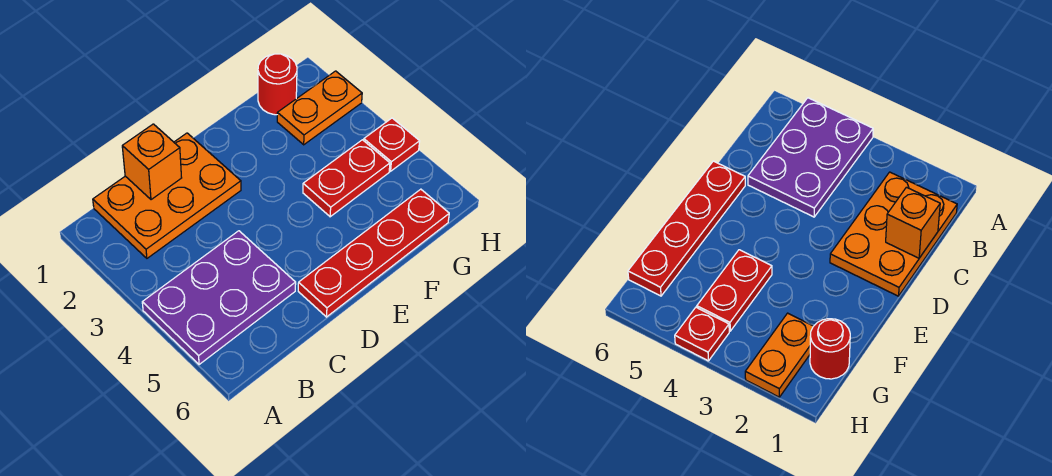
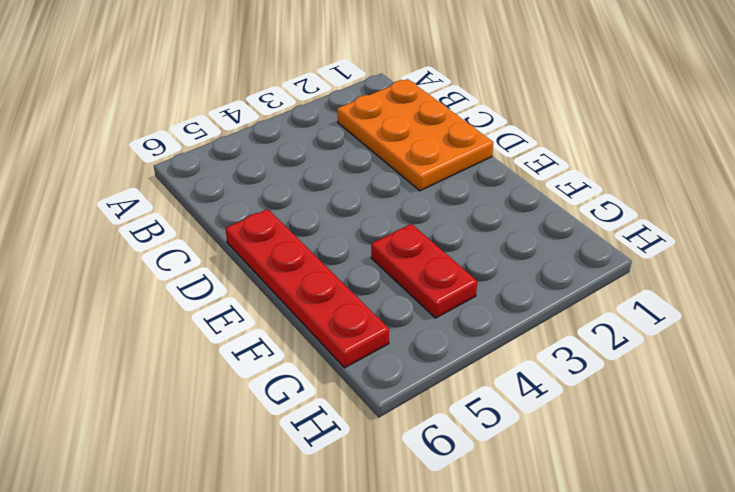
none -> purple plate A4:C5 level 1
none -> red round brick G1 level 1

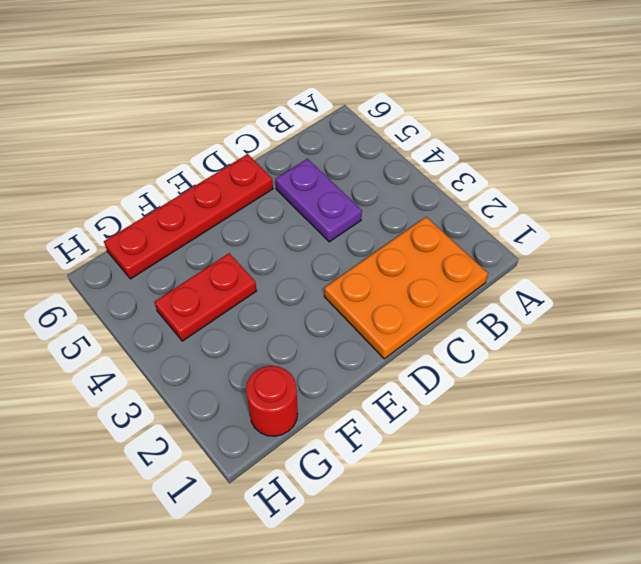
purple plate C4:C5 level 1 -> purple plate A4:C5 level 1
none -> orange plate G2:H2 level 1
none -> red plate H4 level 1

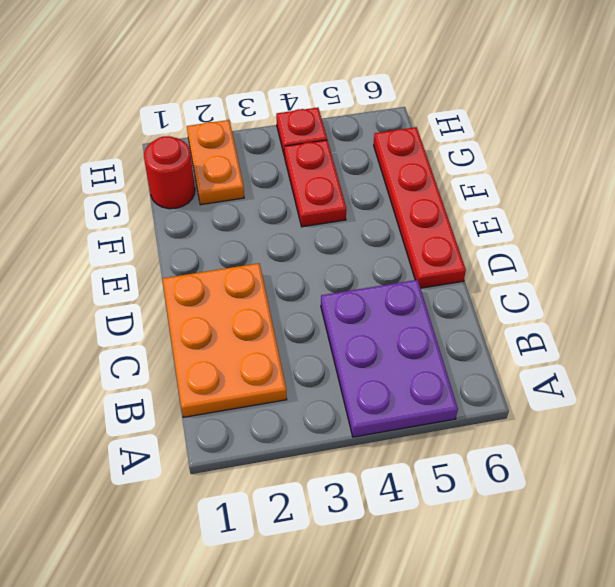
none -> orange brick C1 level 2

